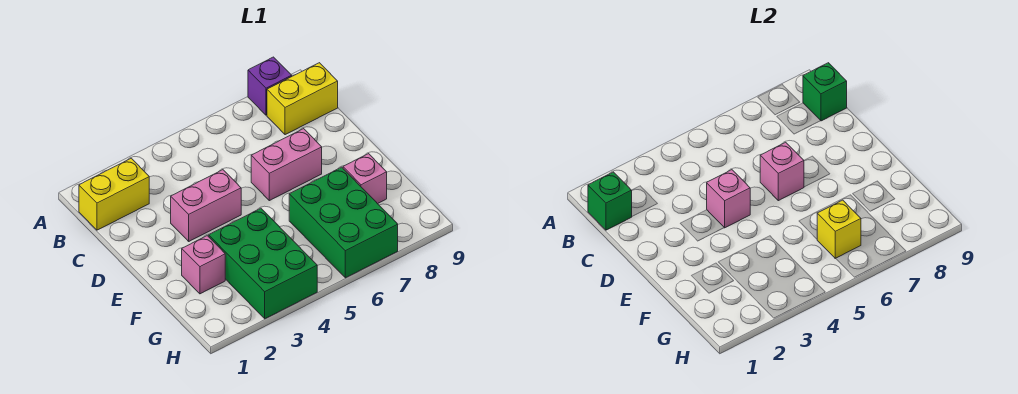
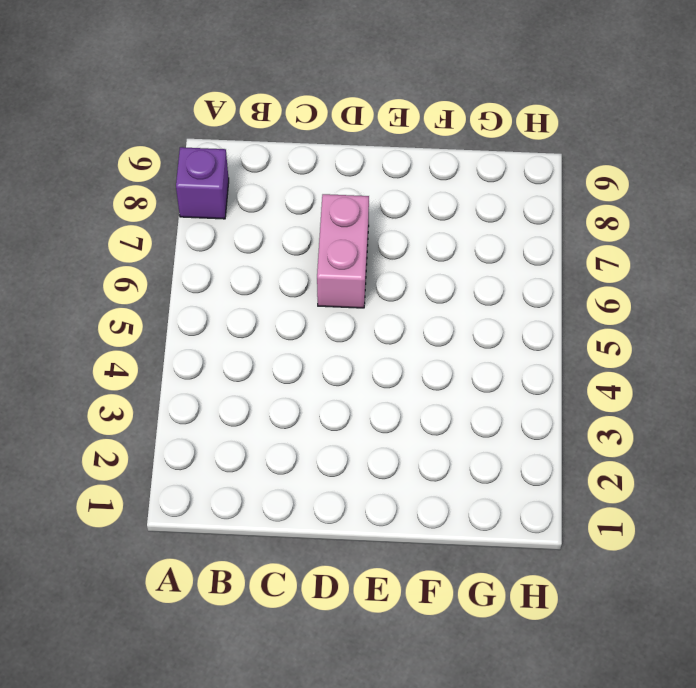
none -> yellow brick B1:B2 level 1
none -> yellow brick B8:B9 level 1
none -> pink brick D3:D4 level 1

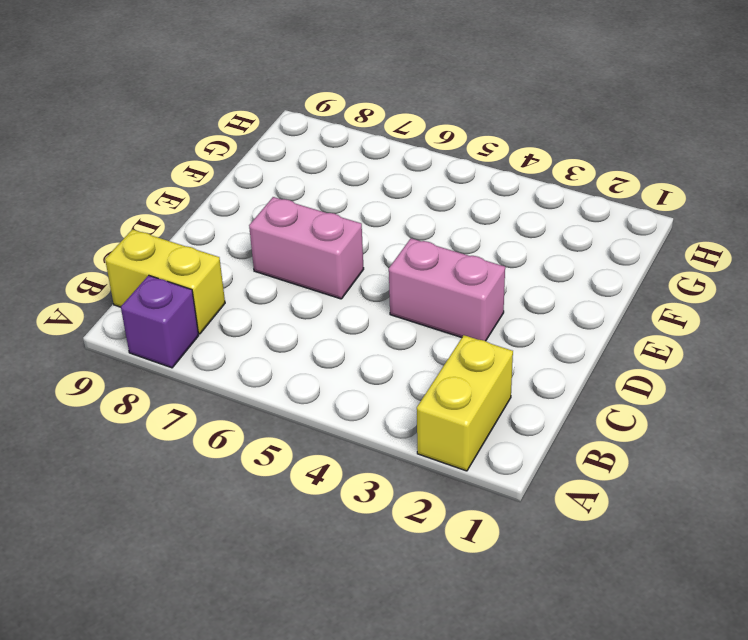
yellow brick A2:B2 level 1 -> yellow brick B1:B2 level 1
none -> pink brick F2 level 1
none -> green brick F3:H4 level 1
none -> green brick F6:H7 level 1

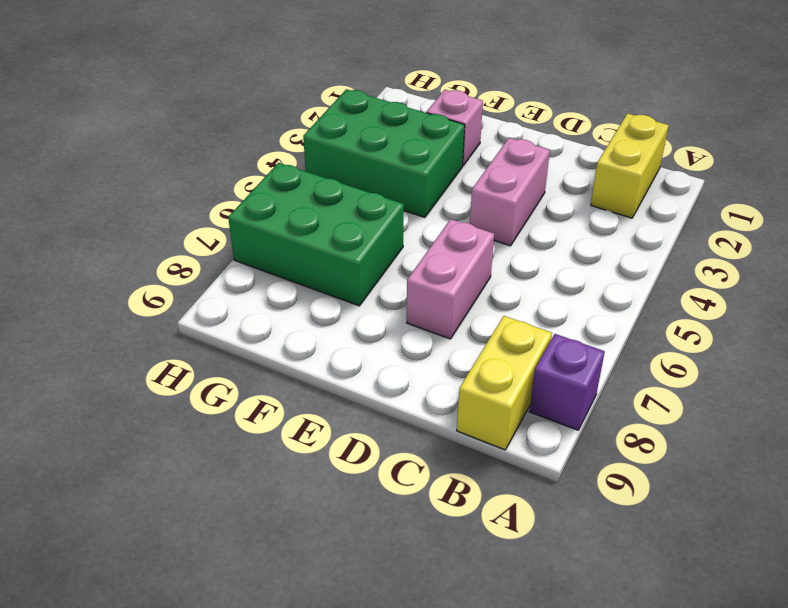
none -> pink brick F8 level 1
none -> green brick B1 level 2
none -> green brick B9 level 2

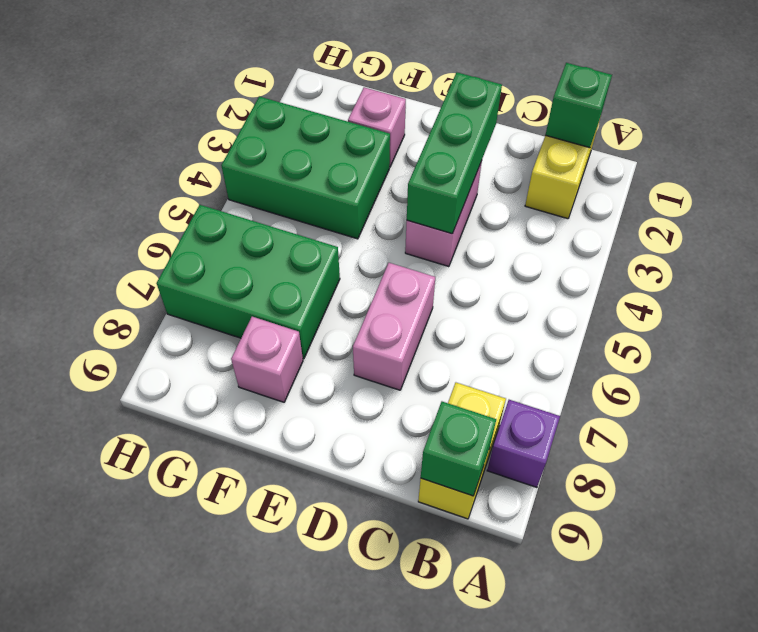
green brick D2:D4 level 2 -> pink brick D4 level 2
none -> pink brick D6 level 2
none -> yellow brick G6 level 2

